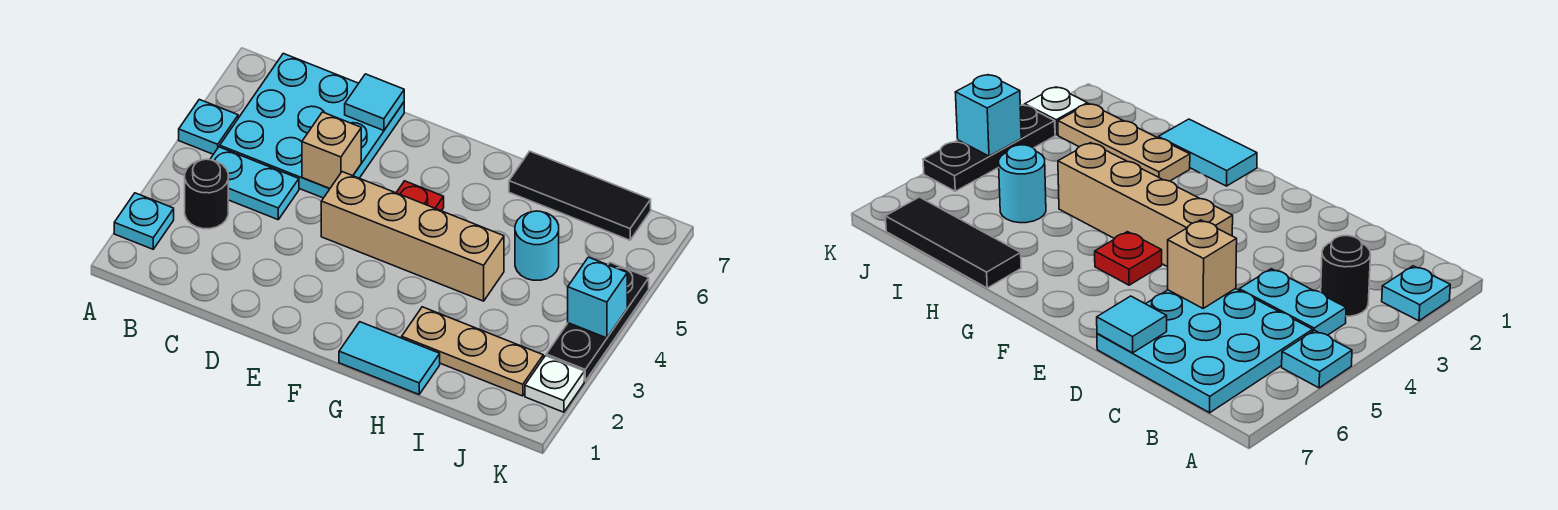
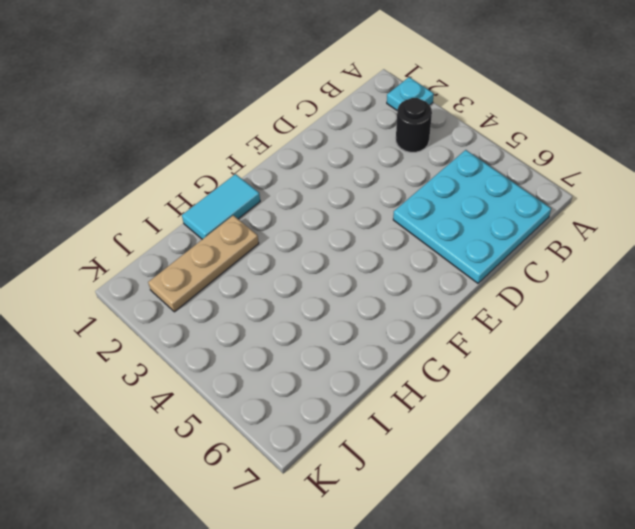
none -> cyan plate A5 level 1
none -> cyan plate B4:C4 level 1
none -> tan brick E4:H4 level 1

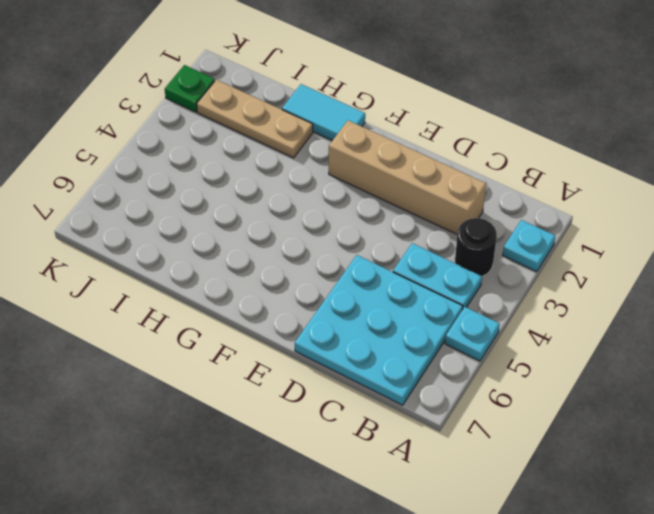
tan brick C2:F2 level 1 -> tan brick E4:H4 level 1
green plate K2 level 1 -> white plate K2 level 1
none -> red plate F5 level 1
none -> black tile H7:J7 level 1
none -> cyan round brick I5 level 1

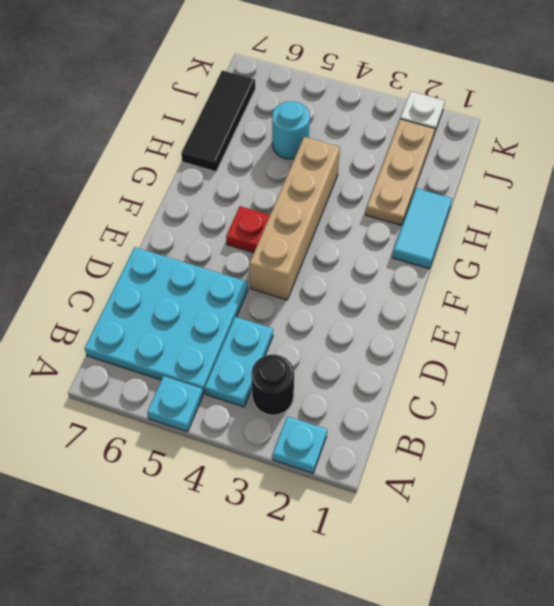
none -> black plate K3:K5 level 1
none -> tan brick D5 level 2
none -> cyan tile D7 level 2

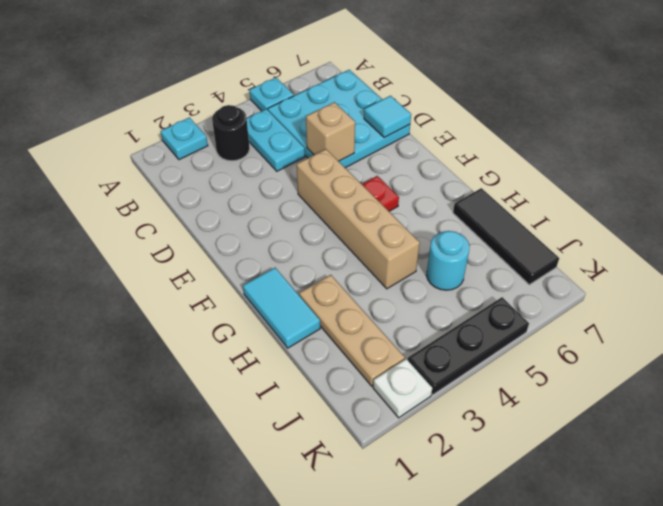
none -> cyan brick K4 level 2

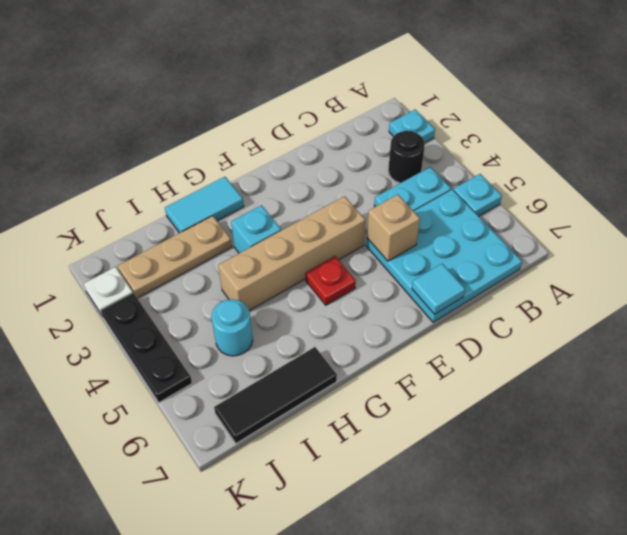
cyan brick G3 level 1 -> cyan brick K4 level 2

